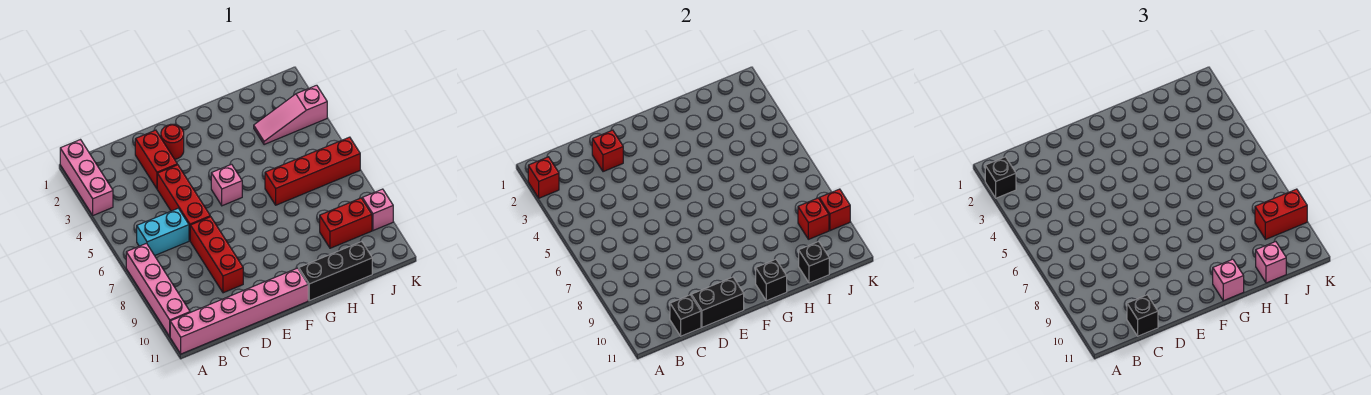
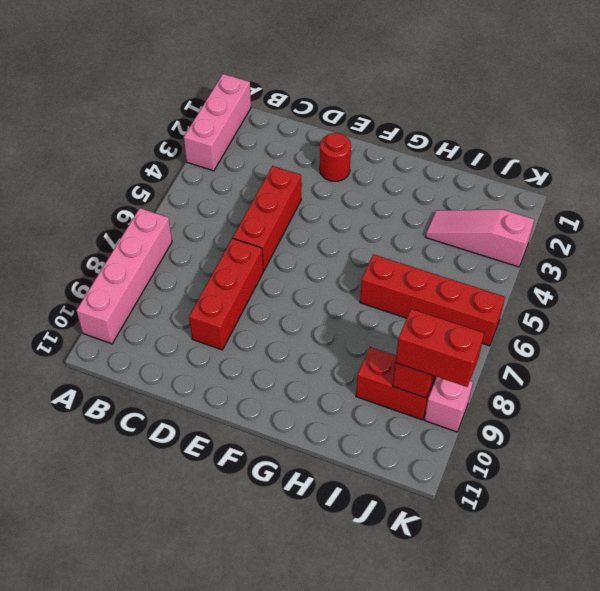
none -> pink brick A11:F11 level 1
none -> cyan brick B6:C6 level 1
none -> red brick D2:D3 level 1

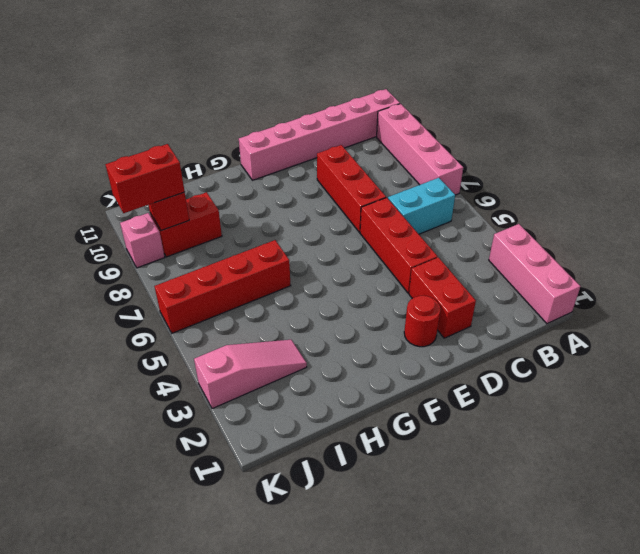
none -> pink brick F5 level 1
none -> black brick G11:I11 level 1
none -> red brick A2 level 2

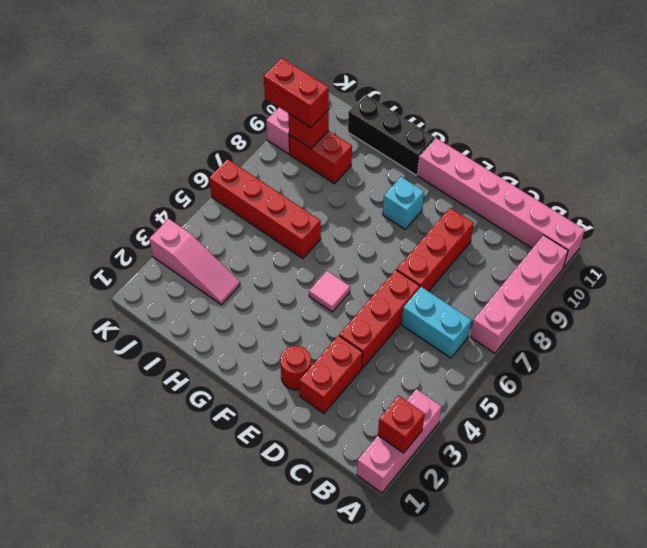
pink tile F5 level 1 -> pink brick F5 level 1
cyan brick F9 level 1 -> none
none -> black brick C11 level 2
none -> red brick D2 level 2
none -> black brick D11:E11 level 2

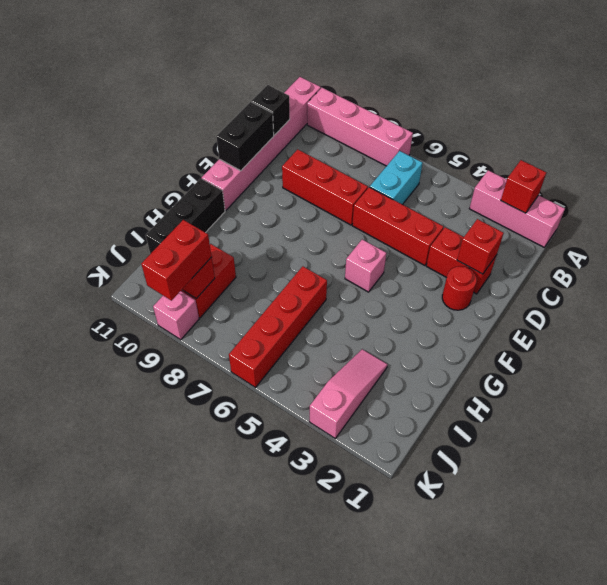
none -> black brick G11 level 2
none -> black brick I11 level 2
none -> red brick K9 level 2

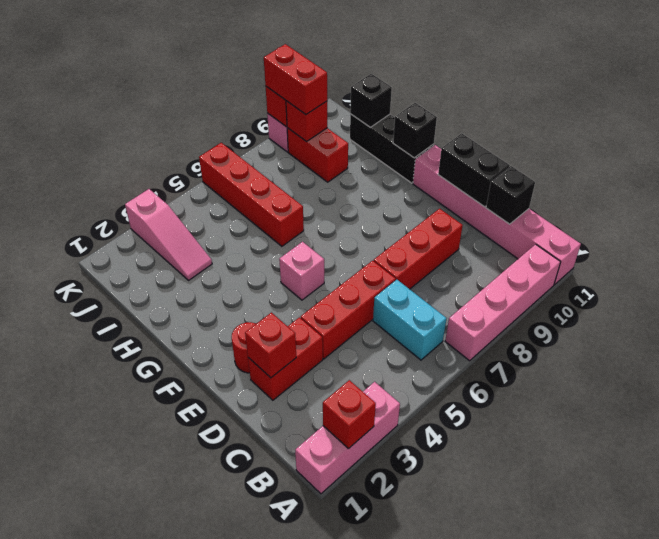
none -> black brick A2 level 3
none -> black brick C11 level 3
none -> pink brick G11 level 3

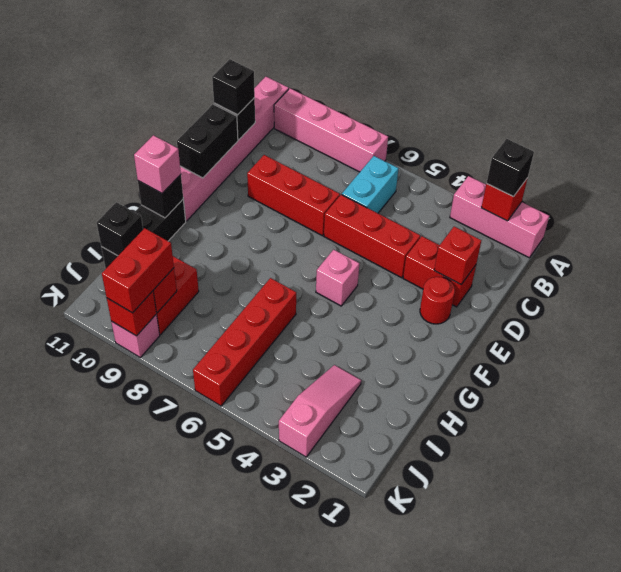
none -> pink brick I11 level 3

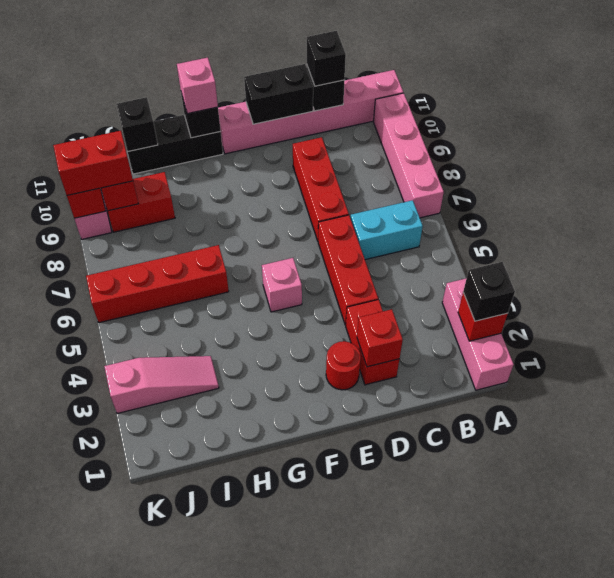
none -> pink brick I11 level 3

